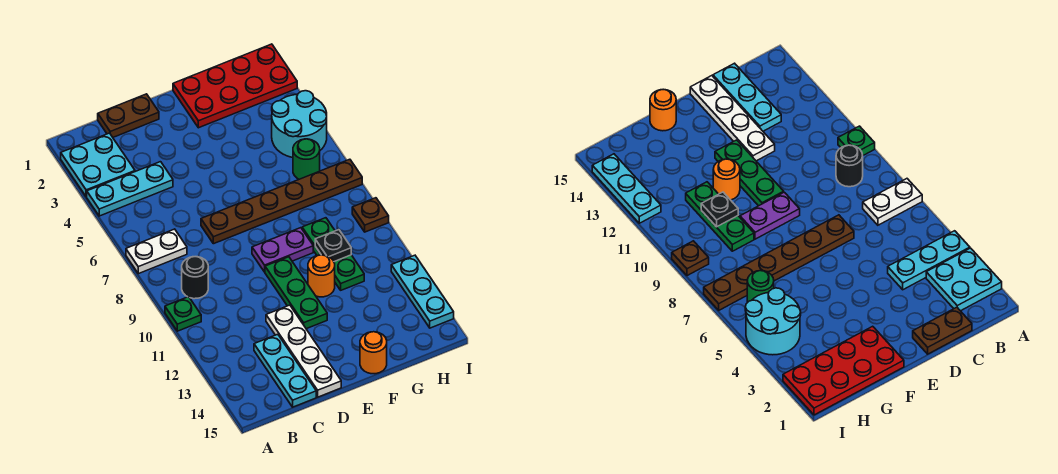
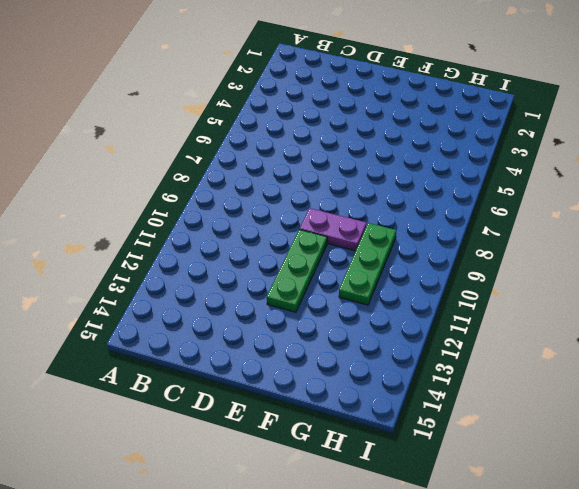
none -> cyan plate A2:B3 level 1
none -> cyan plate A4:C4 level 1
none -> white plate A7:B7 level 1

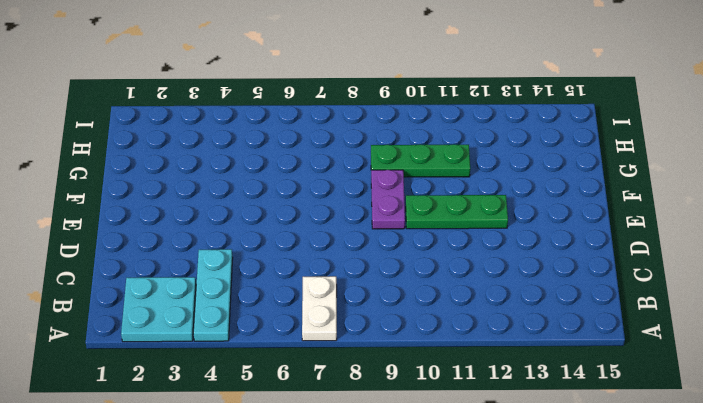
none -> green plate A10 level 1
none -> black round brick B9 level 1
none -> brown plate C1:D1 level 1

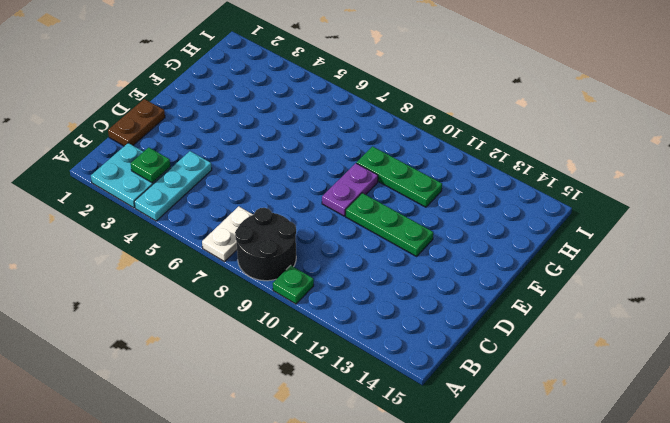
black round brick A8:B9 level 1 -> black round brick B9 level 1
green plate B3 level 2 -> none
none -> cyan plate C13:C15 level 1
none -> brown plate D7:I7 level 1
none -> white plate D12:D15 level 1

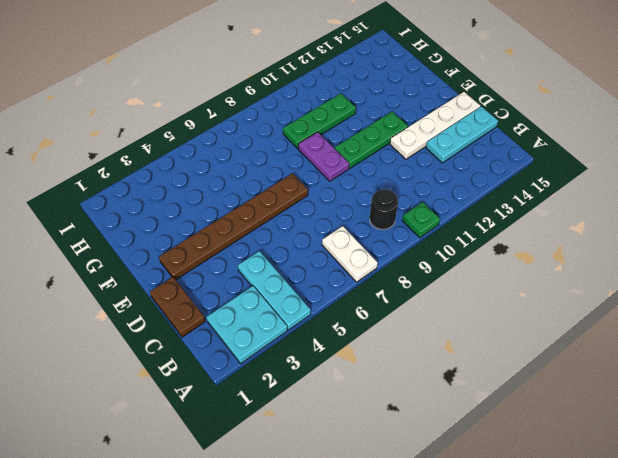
brown plate E2:E7 level 1 -> brown plate D7:I7 level 1
none -> red plate F1:I2 level 1
none -> orange round brick F11 level 1
none -> orange round brick F15 level 1

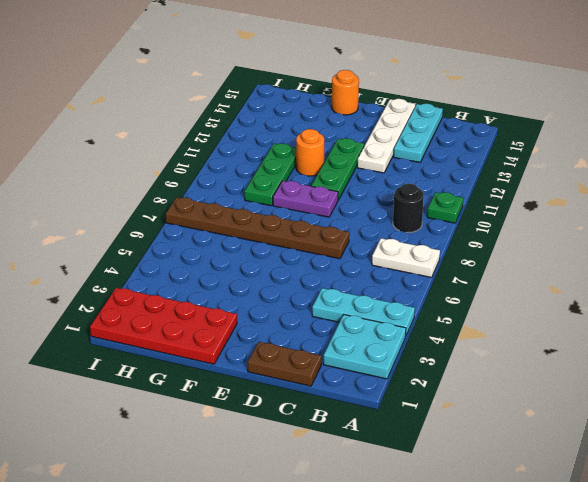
none -> cyan round brick H4:I5 level 1
none -> green round brick H6 level 1
none -> brown plate I9 level 1

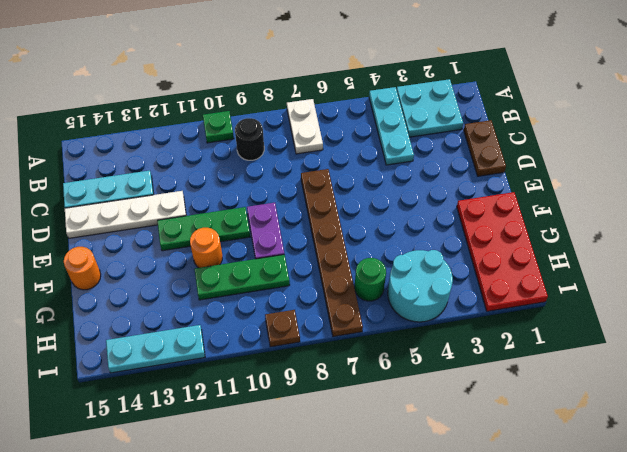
none -> black plate G10 level 2

